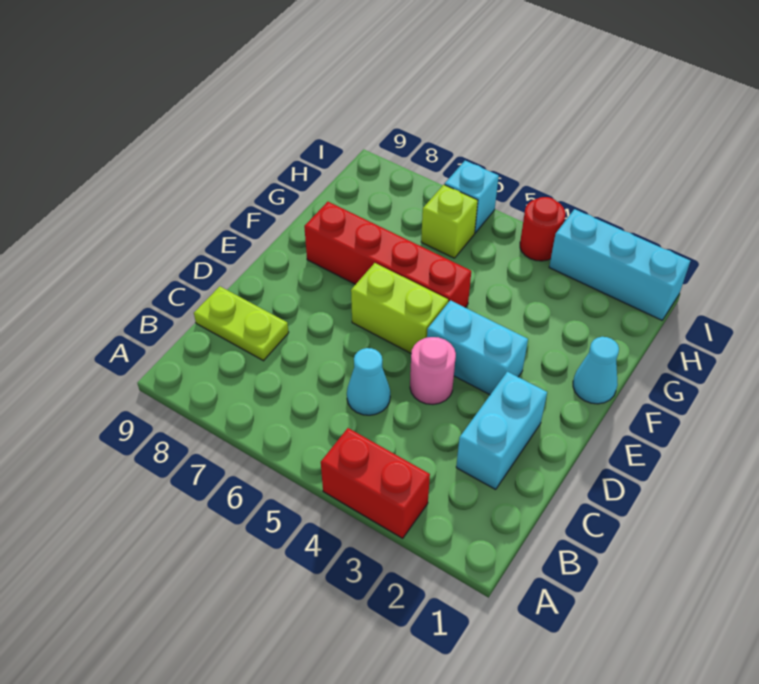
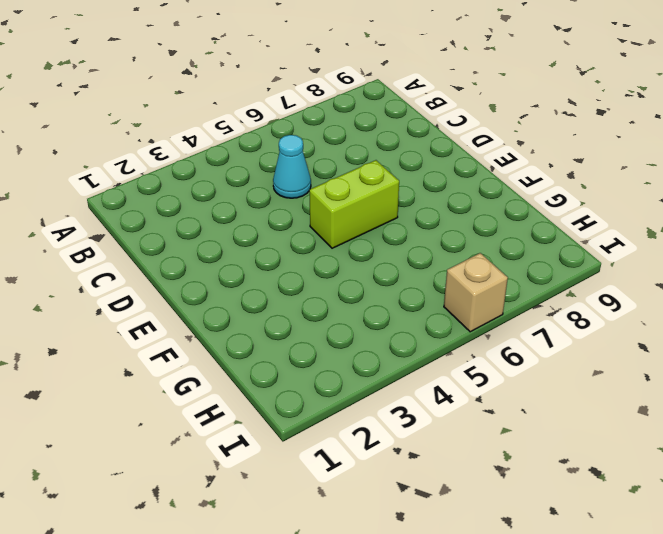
tan brick I6 level 1 -> cyan brick I6 level 1
none -> red brick A3:A4 level 1
none -> cyan brick C2:D2 level 1
none -> lime plate C8:C9 level 1

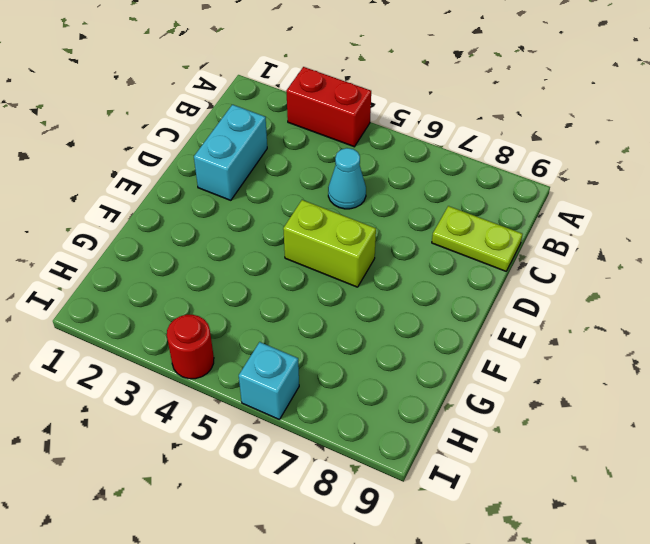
none -> pink round brick D4 level 1
none -> cyan brick E3:E4 level 1
none -> cyan cone F1 level 1

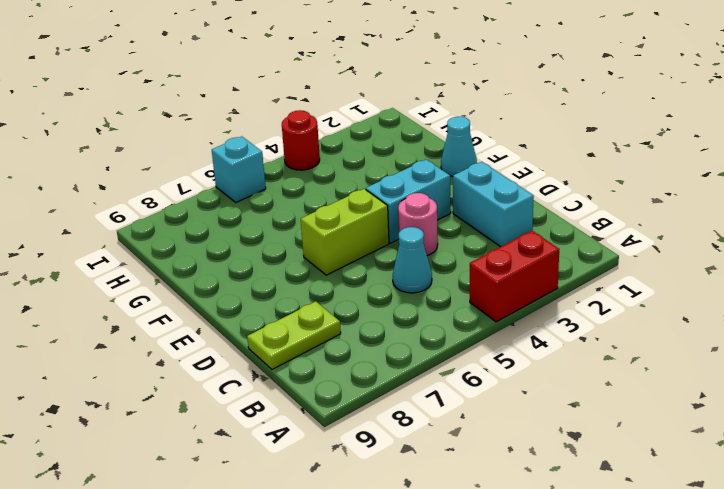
none -> red brick F5:F8 level 1
none -> lime brick H6 level 1
none -> cyan brick I1:I3 level 1

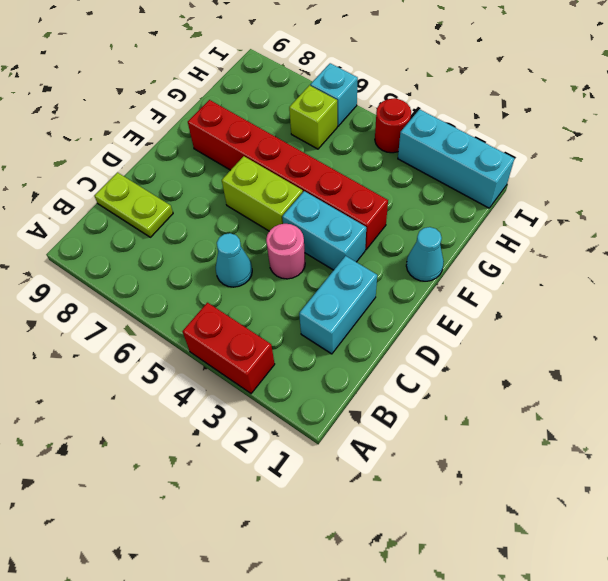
red brick F3:F8 level 1 -> red brick F5:F8 level 1

